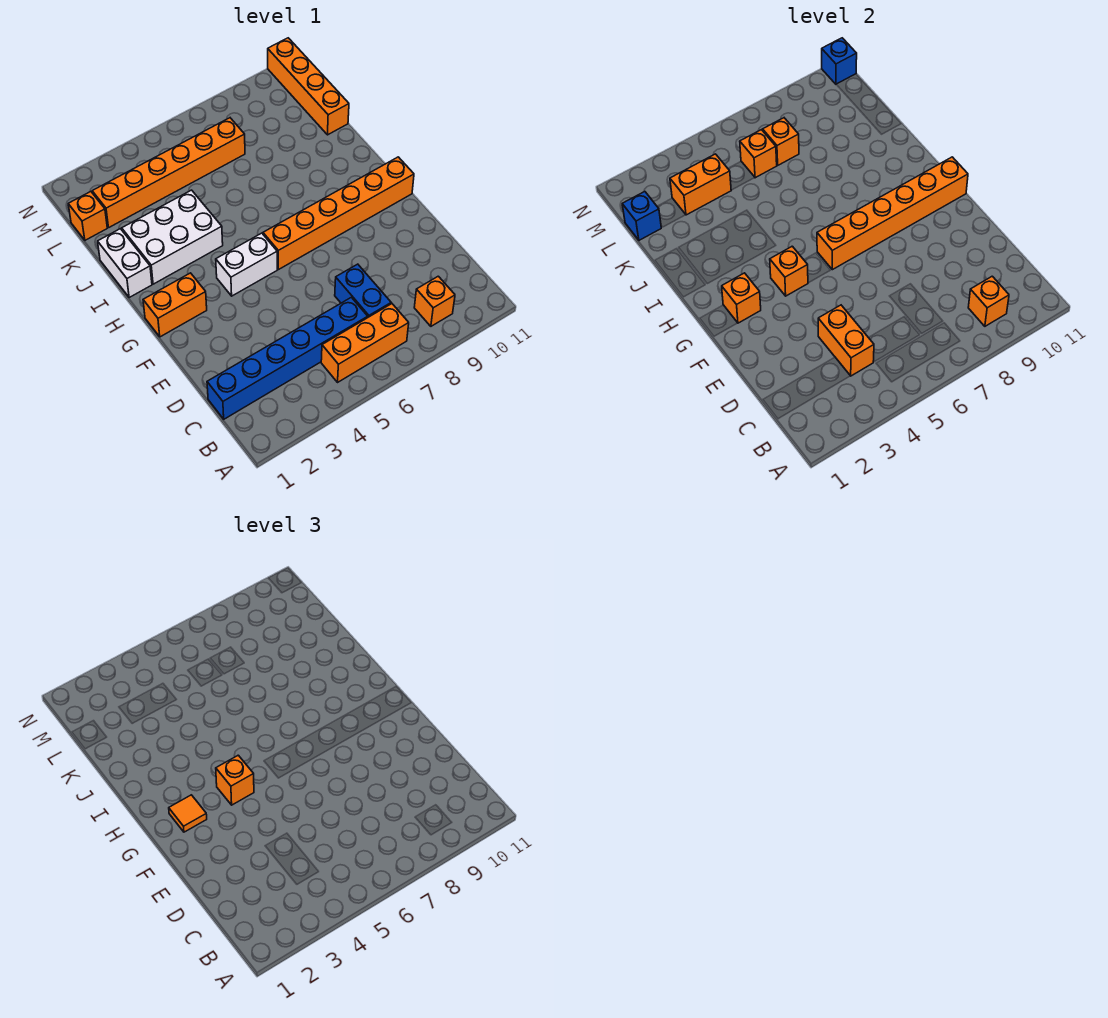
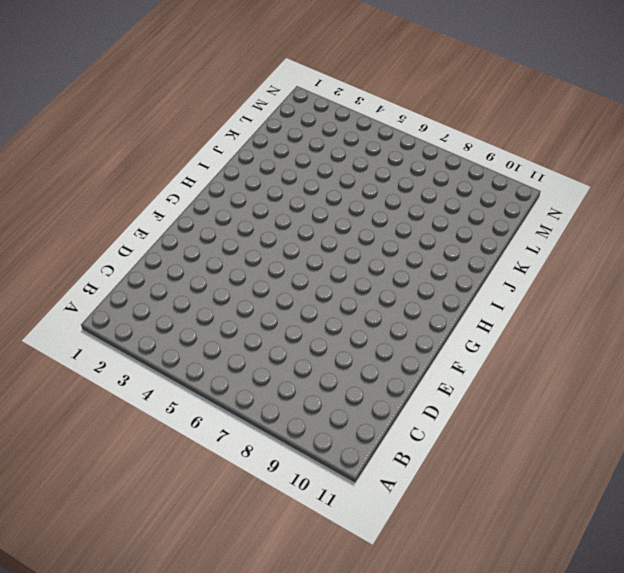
none -> orange brick B5:B7 level 1
none -> orange brick B9 level 1
none -> blue brick C1:C6 level 1

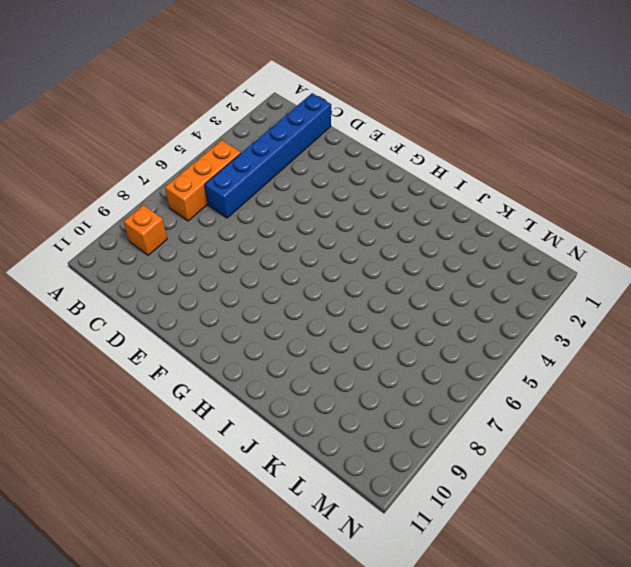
none -> blue brick C7:D7 level 1
none -> orange brick G1:G2 level 1
none -> white brick G4:G5 level 1

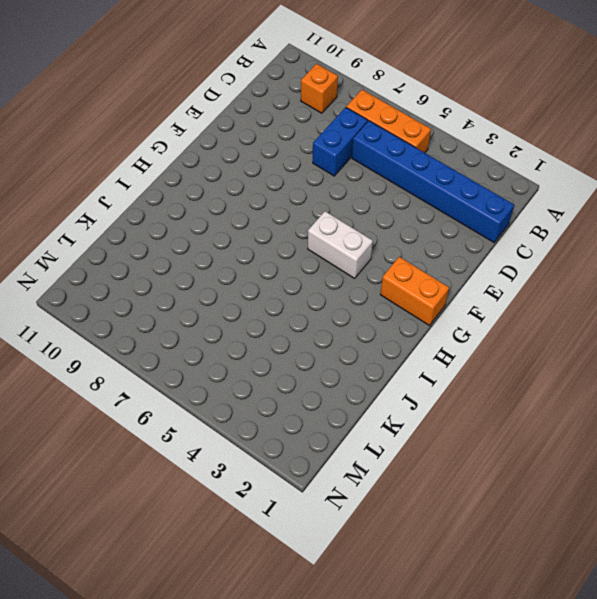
none -> orange brick G6:G11 level 1
none -> white brick I1:J1 level 1
none -> white brick I2:J4 level 1

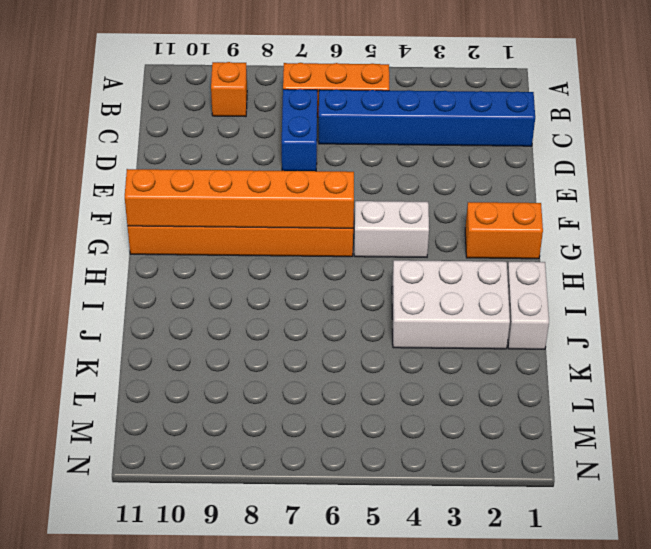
none -> orange brick K11:N11 level 1
none -> orange brick L1 level 1
none -> orange brick L2:L7 level 1

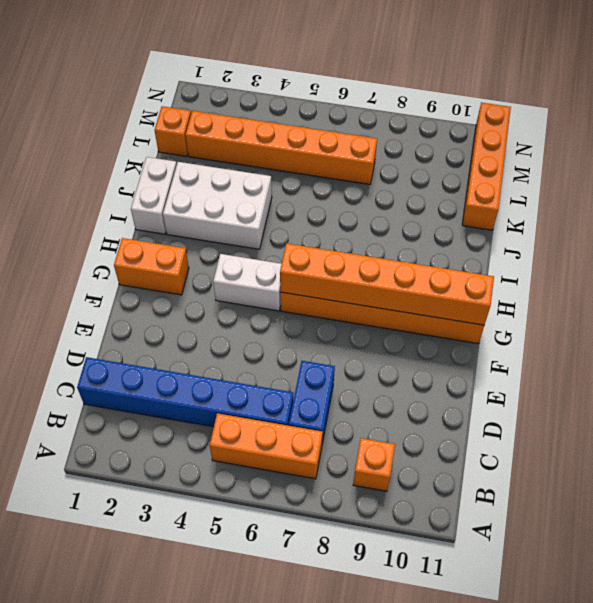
none -> orange brick B9 level 2
none -> orange brick C4:D4 level 2
none -> orange brick G2 level 2

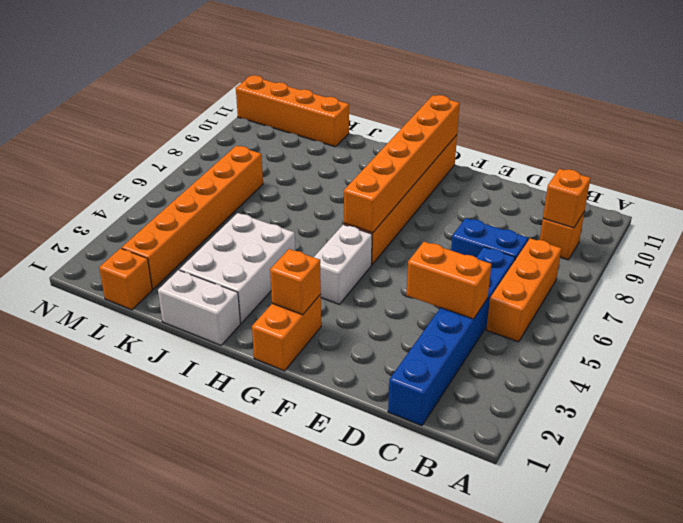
none -> orange brick G4 level 2
none -> blue brick L1 level 2
none -> orange brick L3:L4 level 2

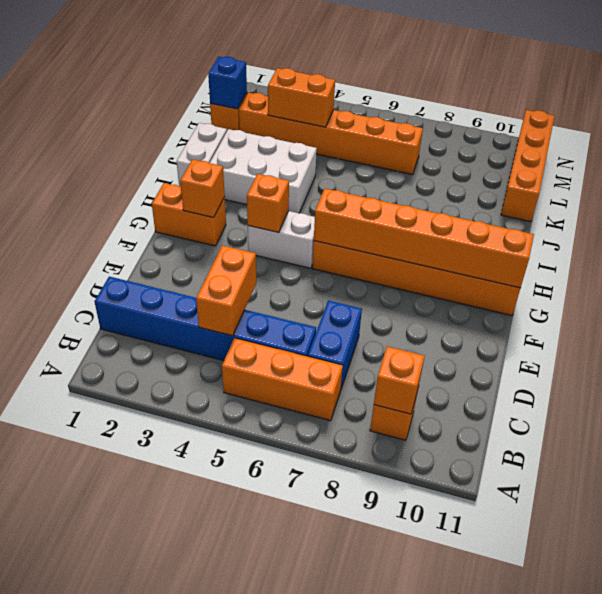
none -> orange brick L6 level 2
none -> orange brick L7 level 2
none -> blue brick N11 level 2

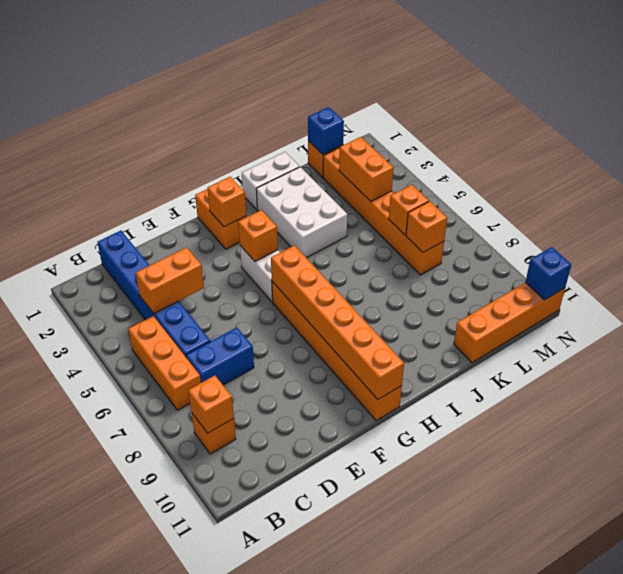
none -> orange tile G2 level 3
none -> orange brick G4 level 3

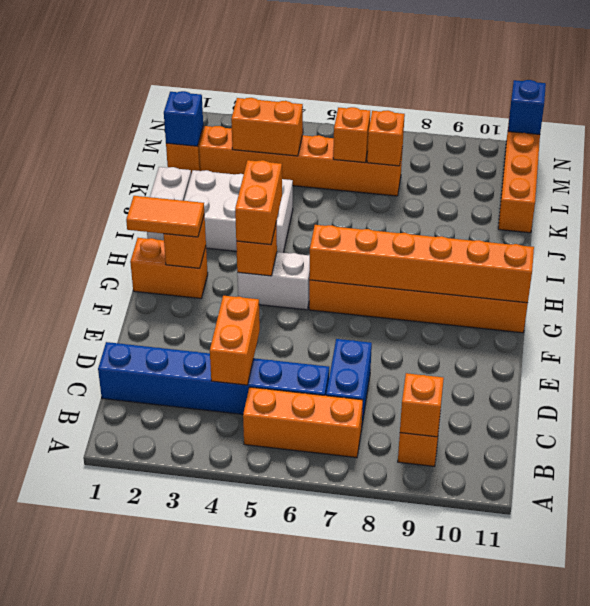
orange tile G1:G2 level 3 -> orange tile G2 level 3
orange brick G4:H4 level 3 -> orange brick G4 level 3

